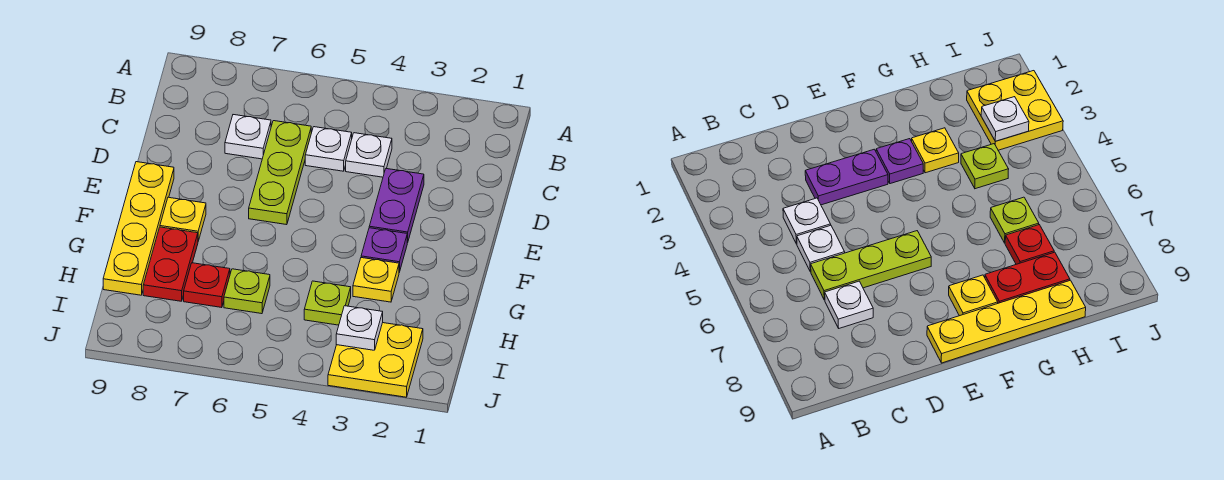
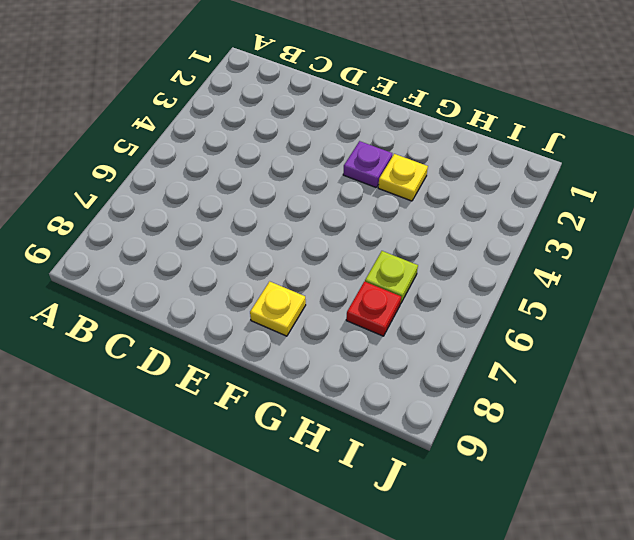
none -> white plate C4 level 1
none -> white plate C5 level 1
none -> lime plate C6:E6 level 1

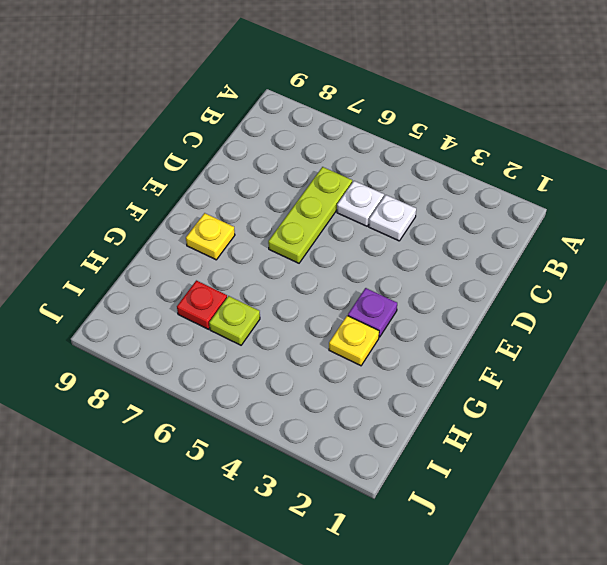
none -> white plate C7 level 1
none -> purple plate D3:E3 level 1
none -> yellow plate E9:H9 level 1

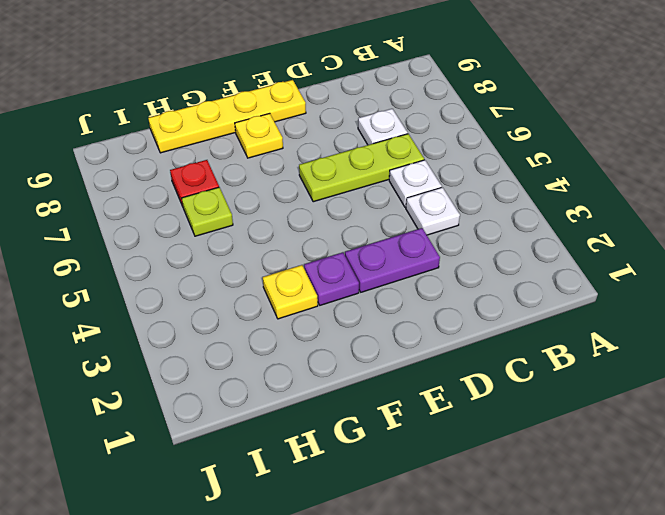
none -> red plate G8:H8 level 1
none -> lime plate H4 level 1
none -> yellow plate I2:J3 level 1

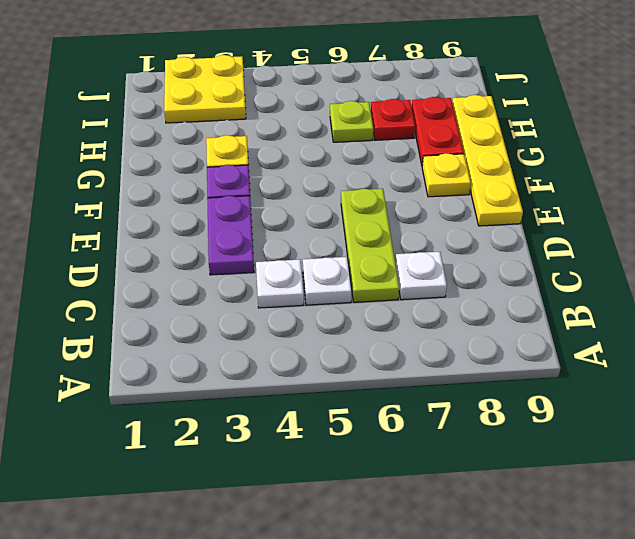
none -> lime plate H4 level 1
none -> white plate I3 level 2

